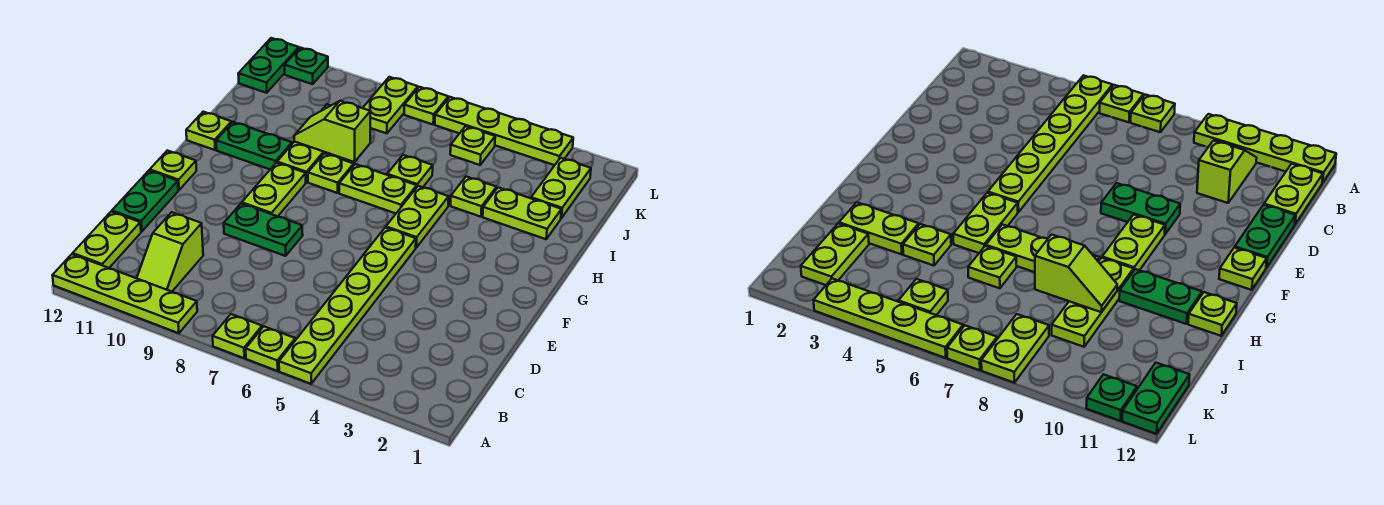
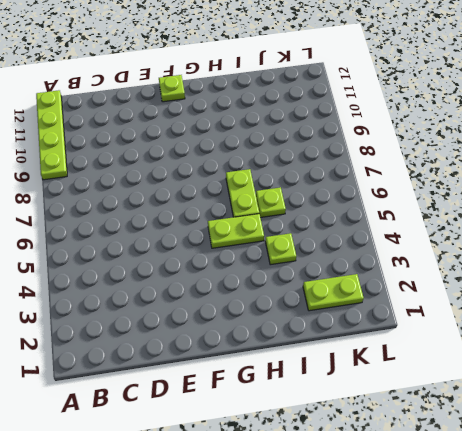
none -> lime plate A5:F5 level 1
none -> lime plate A6 level 1
none -> lime plate A7 level 1

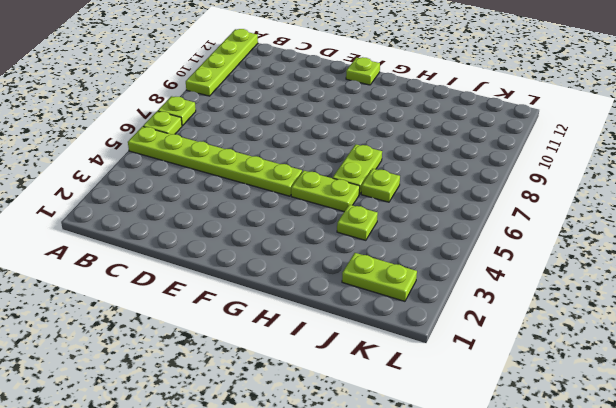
none -> lime slope B10:C10 level 1 top C
none -> lime plate B12:C12 level 1
none -> green plate D12:E12 level 1

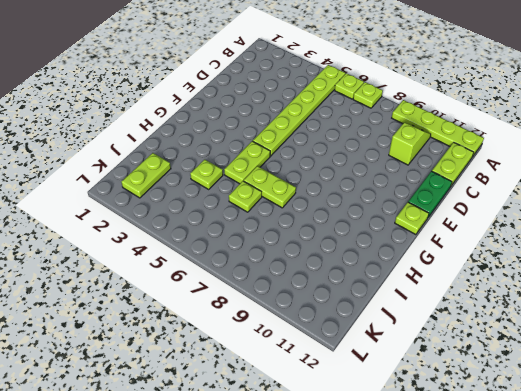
none -> green plate E8:E9 level 1
none -> lime plate F9:G9 level 1
none -> lime plate H8 level 1

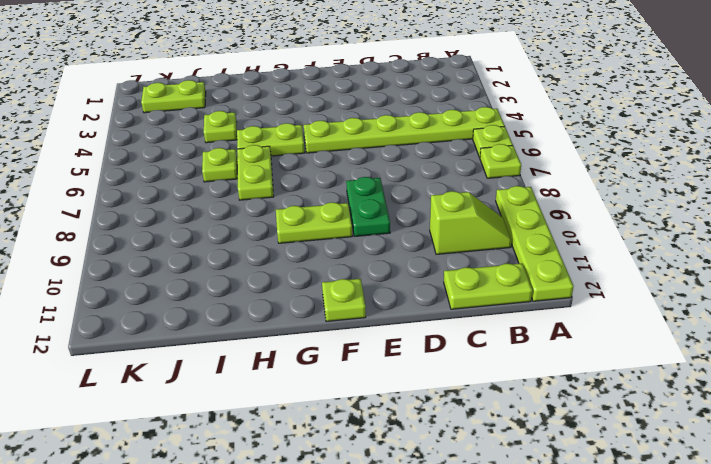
none -> green plate D12:E12 level 1
none -> lime plate H8 level 1
none -> lime plate H9:J9 level 1

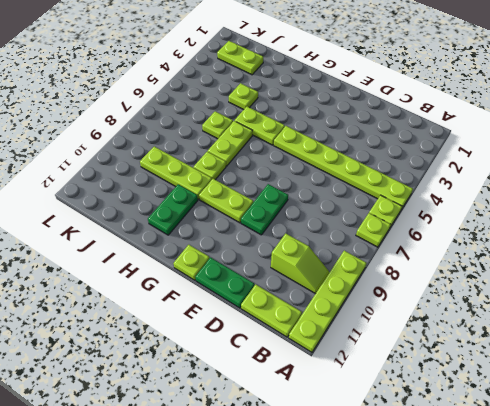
none -> lime plate H12 level 1
none -> lime plate I2:I3 level 1
none -> lime plate K5 level 1

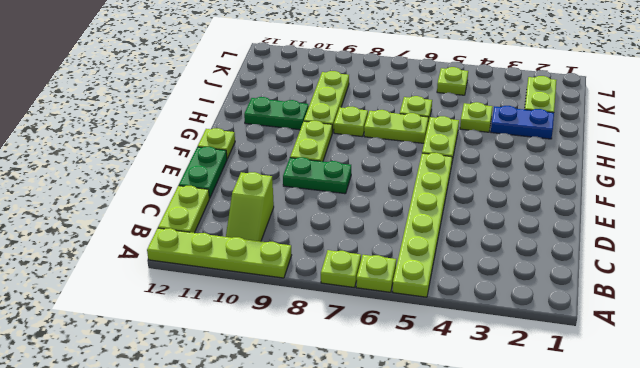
blue plate I2:I3 level 1 -> lime plate I2:I3 level 1
none -> lime plate H12 level 1
none -> lime plate K8:L8 level 1
none -> green plate K12:L12 level 1

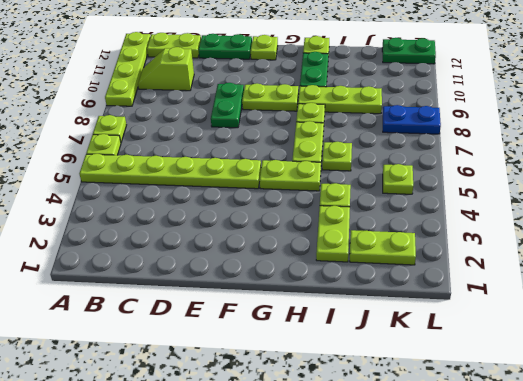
blue plate K8:L8 level 1 -> lime plate K8:L8 level 1
none -> lime plate L3:L6 level 1
none -> lime plate L7 level 1
none -> green plate L11 level 1

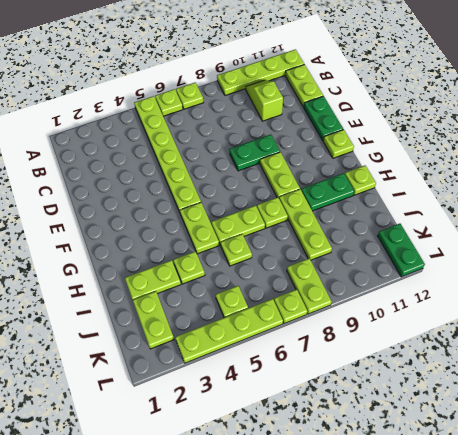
none -> green plate L11 level 1
none -> lime slope I8:I9 level 2 top 8

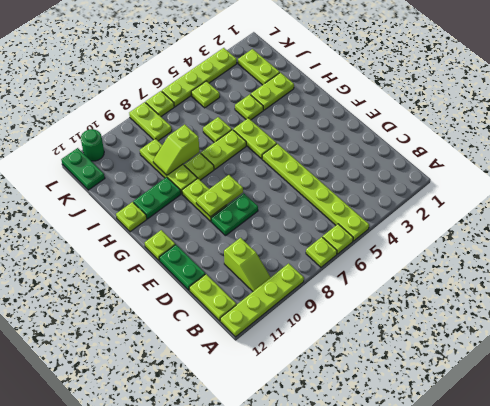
lime plate F8:F9 level 2 -> none
green round brick L11 level 1 -> green plate L11 level 1

